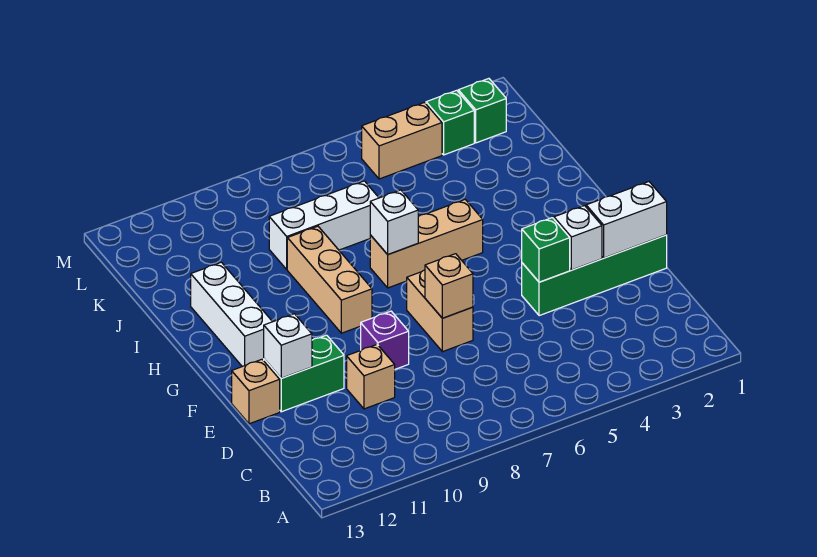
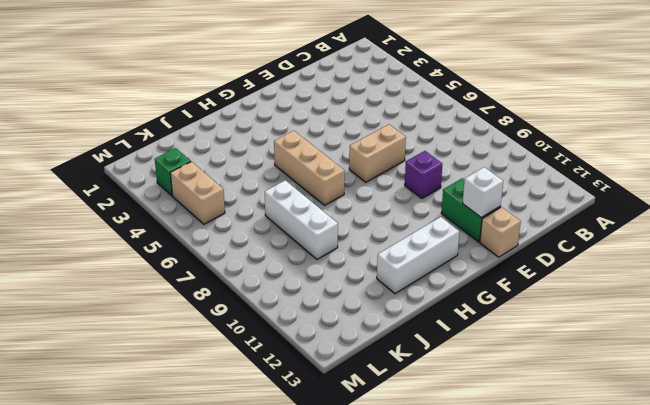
none -> tan brick D10 level 1
none -> green brick E1:E4 level 1
none -> tan brick G9:I9 level 1

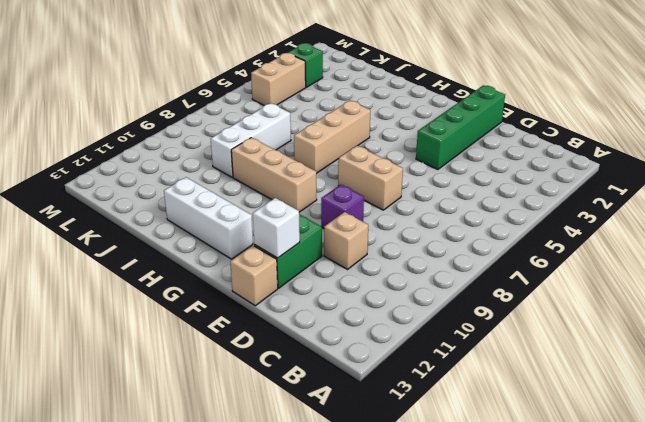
none -> green brick L2 level 1
none -> white brick E1:E2 level 2
none -> white brick E3 level 2

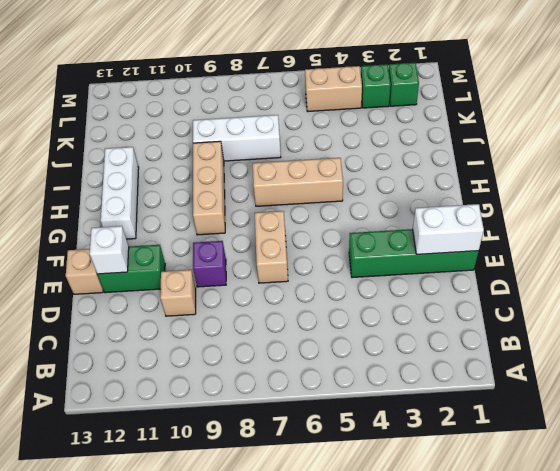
none -> white brick E3 level 2
none -> green brick E4 level 2
none -> tan brick E7 level 2

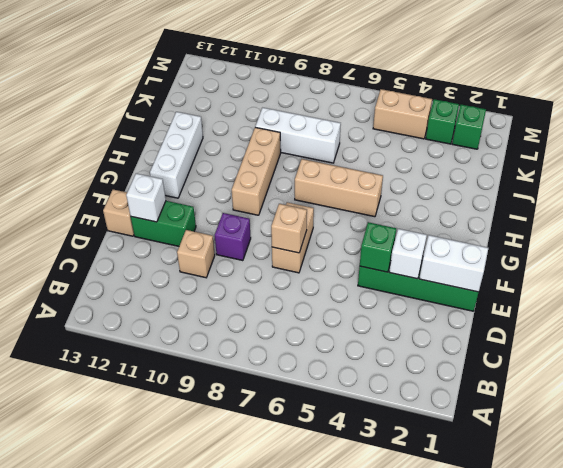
none -> white brick H7 level 2

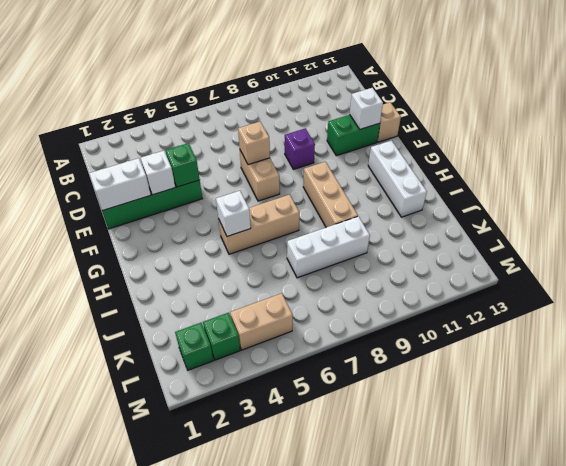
white brick H5 level 2 -> white brick H7 level 2
none -> tan brick D10 level 1

